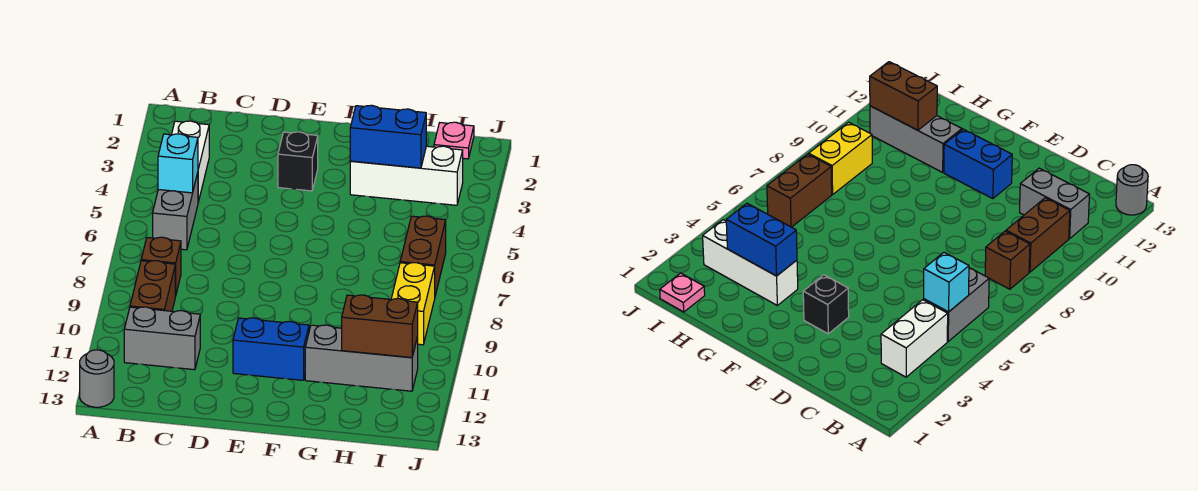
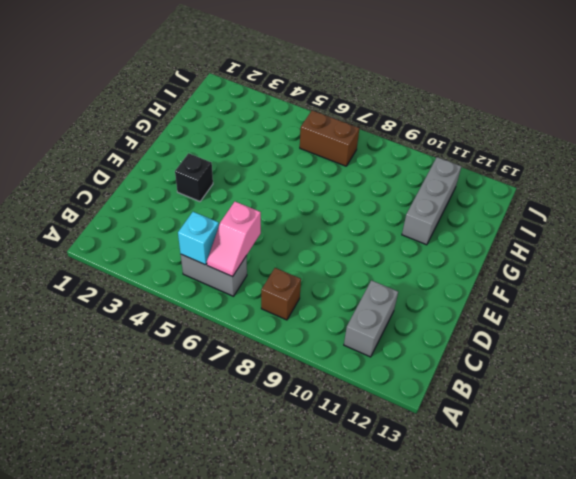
pink slope B6:C6 level 2 top C -> none
none -> grey round brick A13 level 1
none -> white brick B3:B4 level 1
none -> brown brick B9:B10 level 1

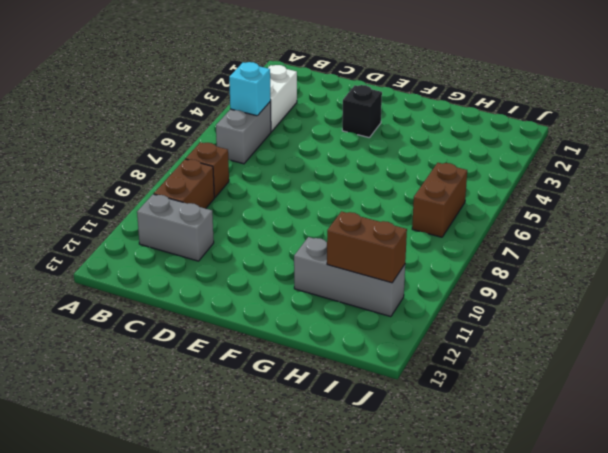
none -> grey round brick A13 level 1
none -> blue brick E11:F11 level 1
none -> white brick G3:I3 level 1

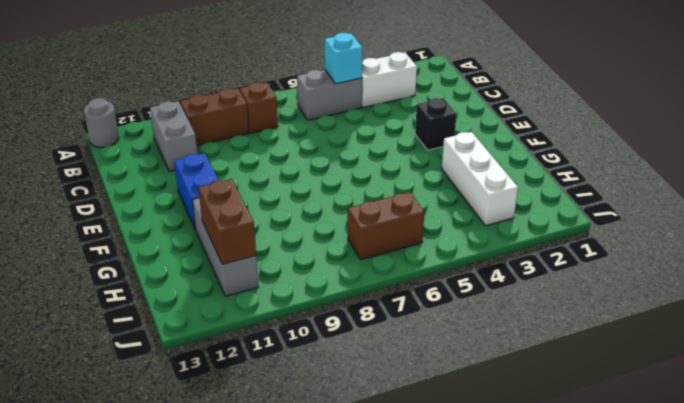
none -> pink plate I1 level 1
none -> yellow brick I8:I9 level 1
none -> blue brick G3:H3 level 2

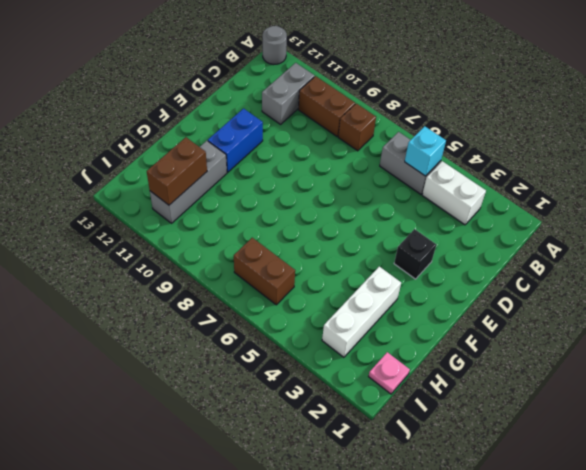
none -> yellow brick I8:I9 level 1
none -> blue brick G3:H3 level 2

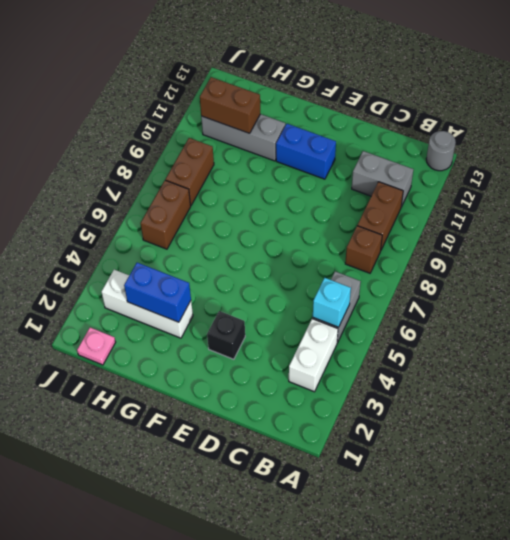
brown brick I8:I9 level 1 -> yellow brick I8:I9 level 1

